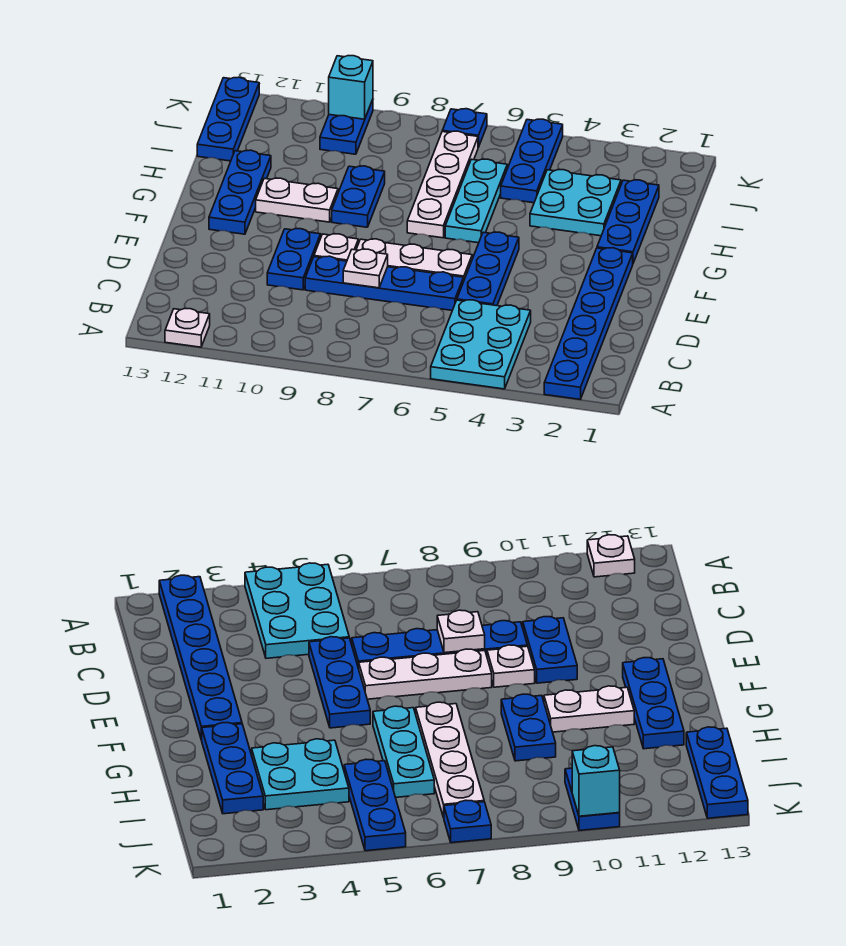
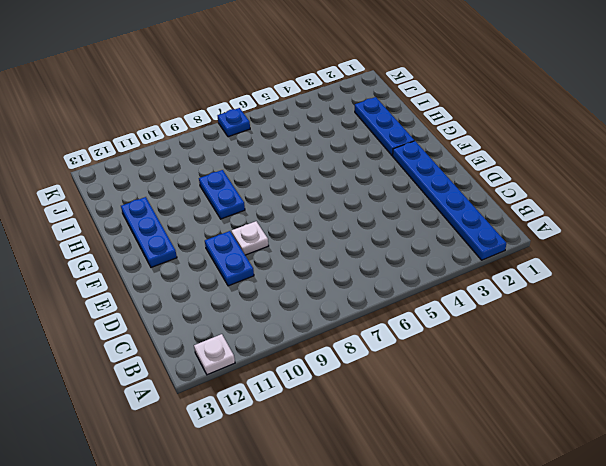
none -> cyan plate A4:C5 level 1
none -> blue plate D5:F5 level 1
none -> blue plate D6:D9 level 1

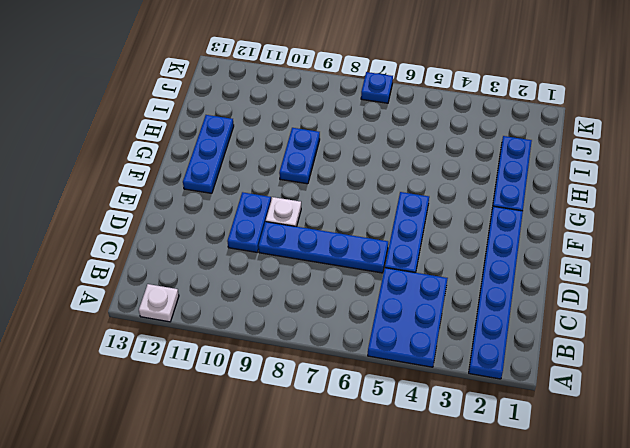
blue plate A4:C5 level 1 -> cyan plate A4:C5 level 1
none -> white plate E6:E8 level 1
none -> cyan plate G6:I6 level 1
none -> white plate G7:J7 level 1

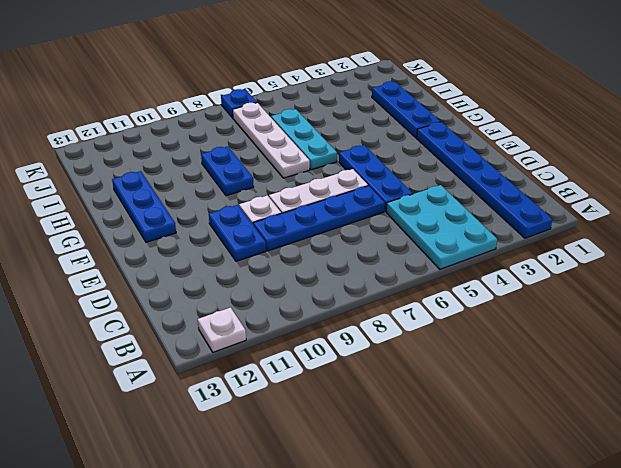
none -> white plate G10:G11 level 1
none -> cyan plate H3:I4 level 1
none -> blue plate I5:K5 level 1

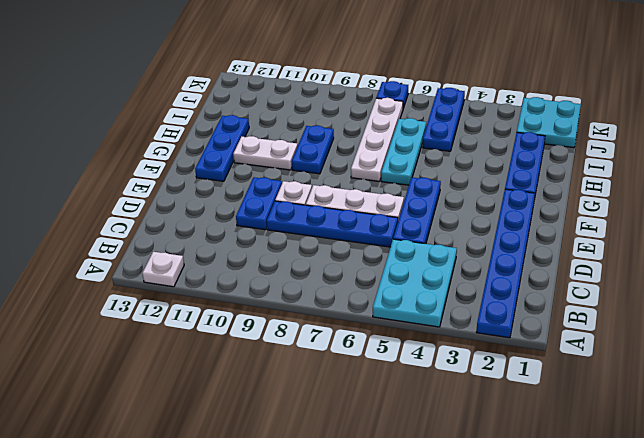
cyan plate J1:K2 level 1 -> cyan plate H3:I4 level 1
none -> blue plate I13:K13 level 1
none -> blue plate J10:K10 level 1
none -> white plate D8 level 2

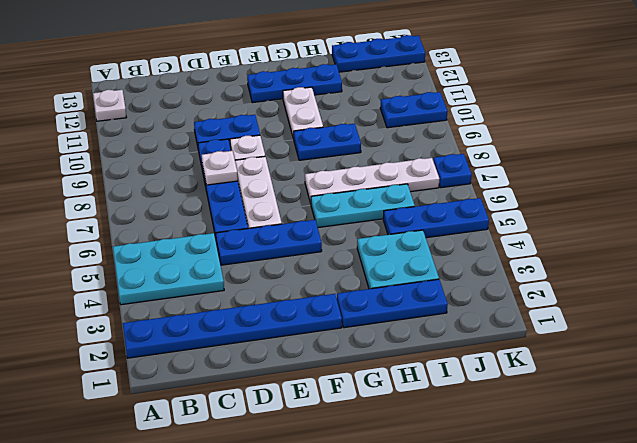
none -> cyan brick K10 level 2

